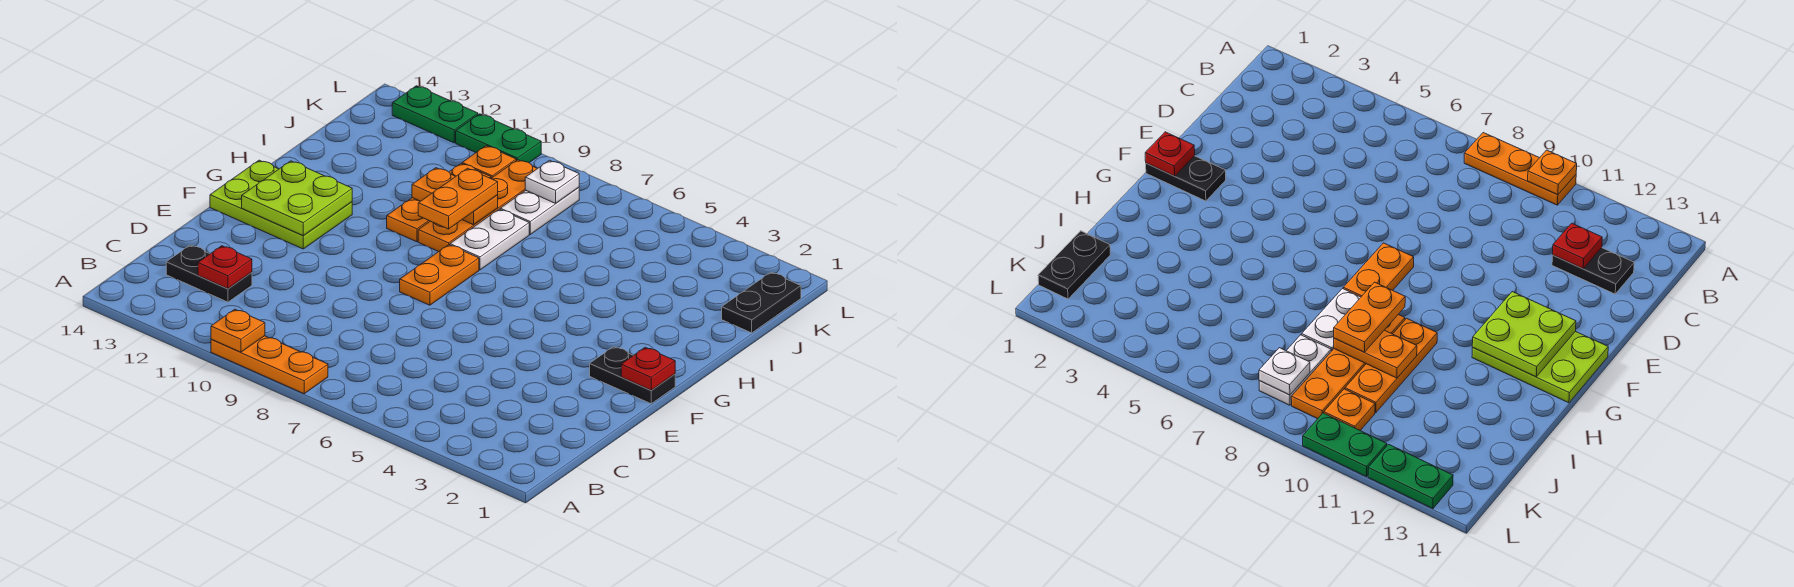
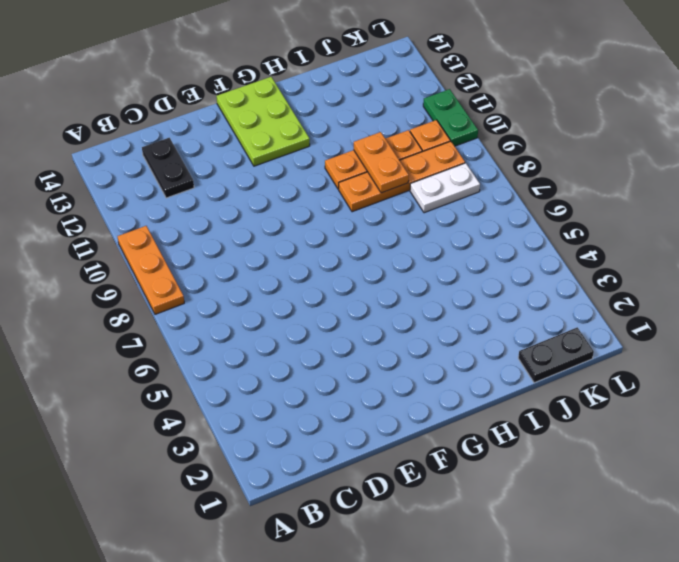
none -> black plate F1:F2 level 1
none -> orange plate F8:G8 level 1
none -> white plate H8:I8 level 1

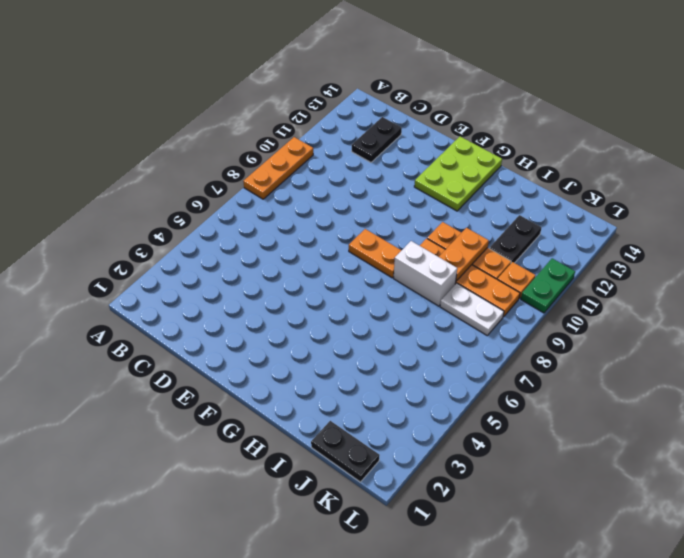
white brick H8:I8 level 1 -> white plate H8:I8 level 1
black plate J11:J12 level 1 -> black plate F1:F2 level 1
none -> green plate L12:L13 level 1
none -> orange plate A10 level 2
none -> red plate C12 level 2

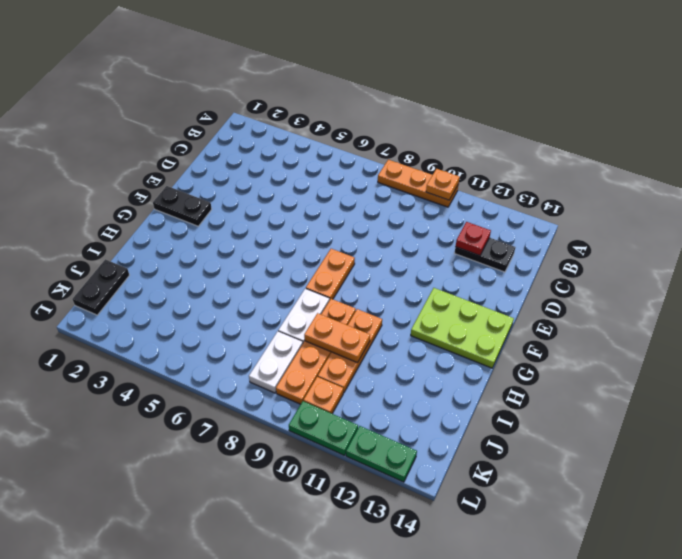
none -> red plate F1 level 2
none -> lime plate F12:G13 level 2
none -> white plate K8 level 2

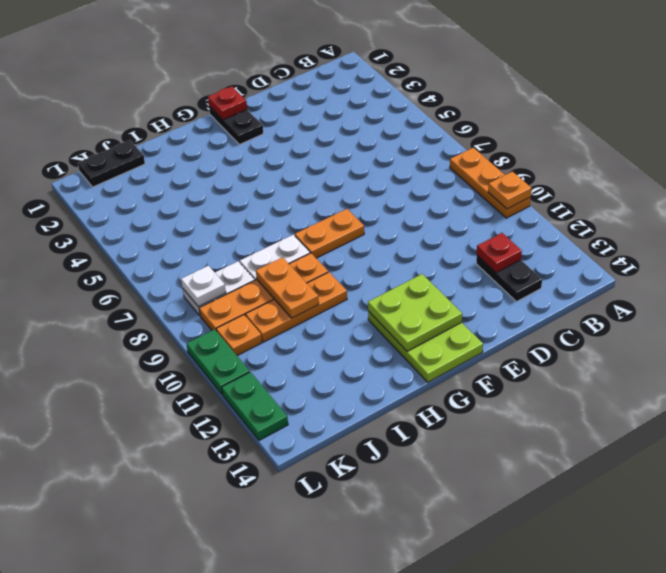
none -> orange plate H9:I9 level 3

